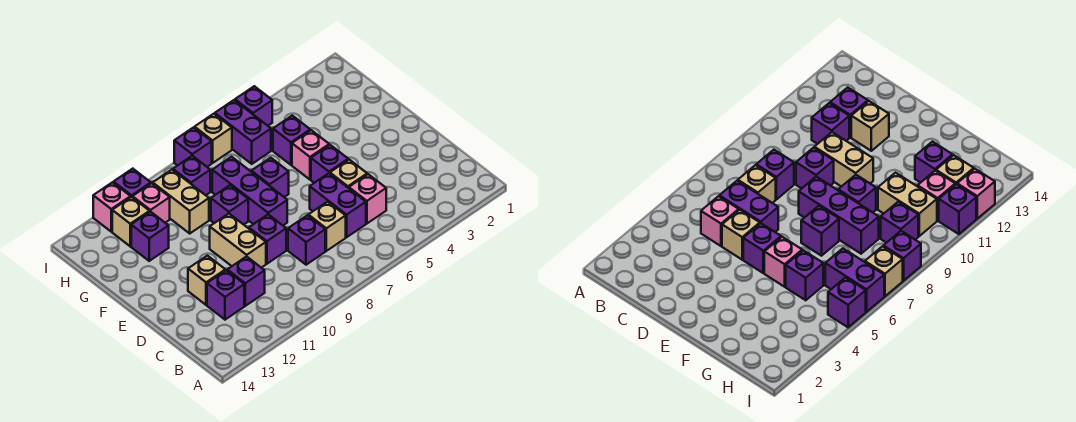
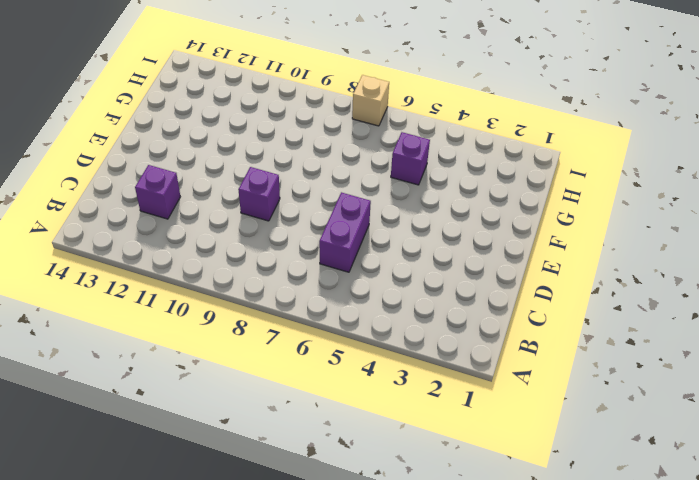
none -> pink brick C5 level 1
none -> tan brick C7 level 1
none -> purple brick C8 level 1

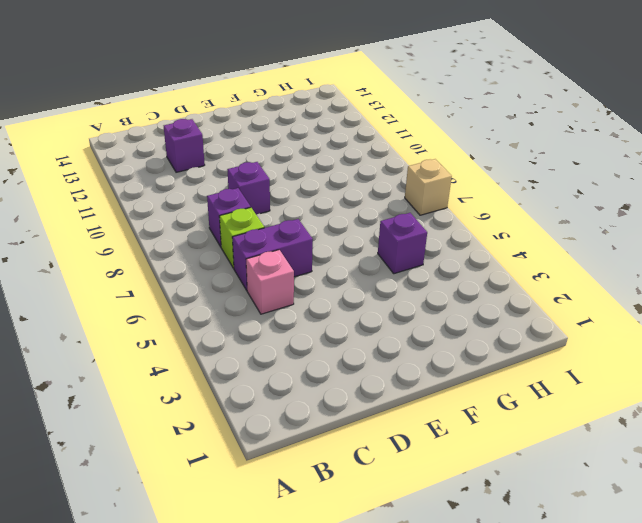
lime brick C7 level 1 -> tan brick C7 level 1
none -> purple brick C11 level 1
none -> tan brick D5 level 1
none -> tan brick D10:E10 level 1

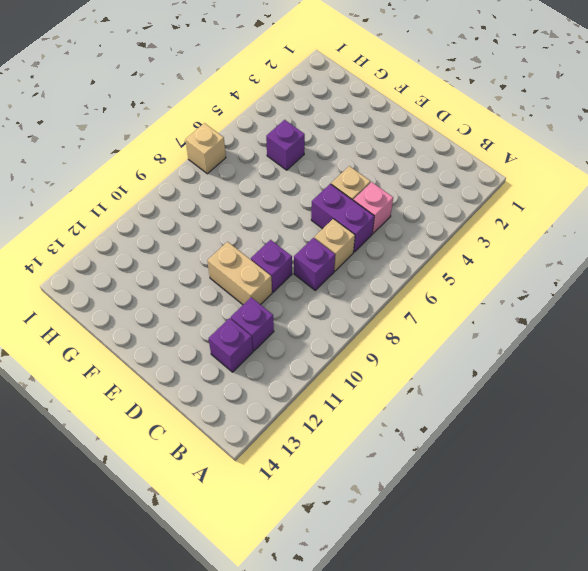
none -> tan brick D12 level 1
none -> purple brick E5 level 1
none -> purple brick E8:G8 level 1

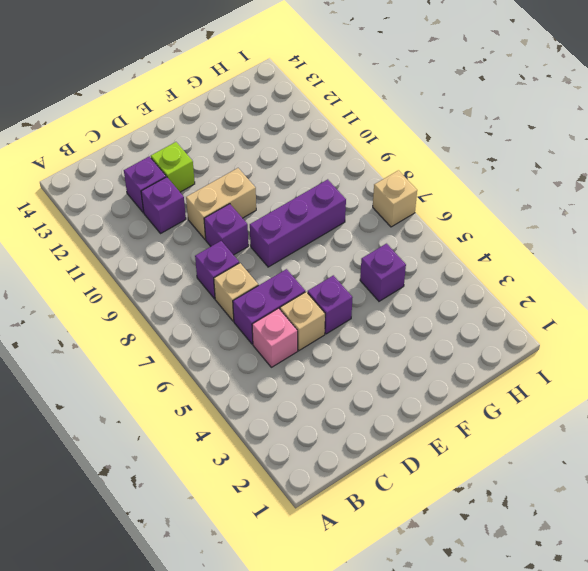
lime brick D12 level 1 -> tan brick D12 level 1
none -> pink brick F5 level 1
none -> purple brick F7 level 1
none -> purple brick F9 level 1

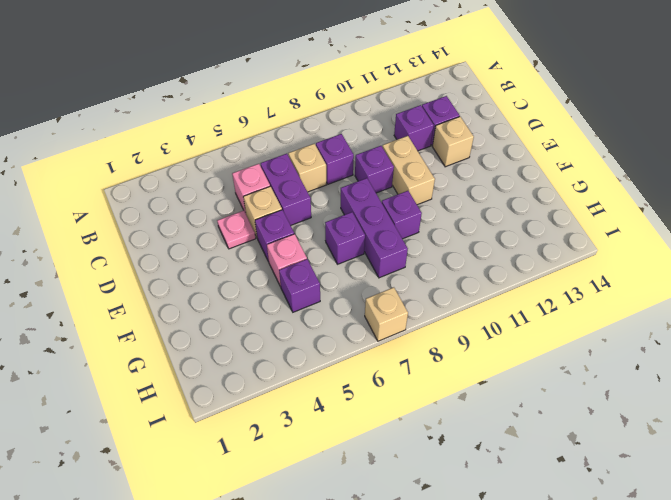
pink plate D4 level 1 -> none
none -> tan brick G10:H10 level 1
none -> purple brick G12 level 1
none -> purple brick H6:I6 level 1

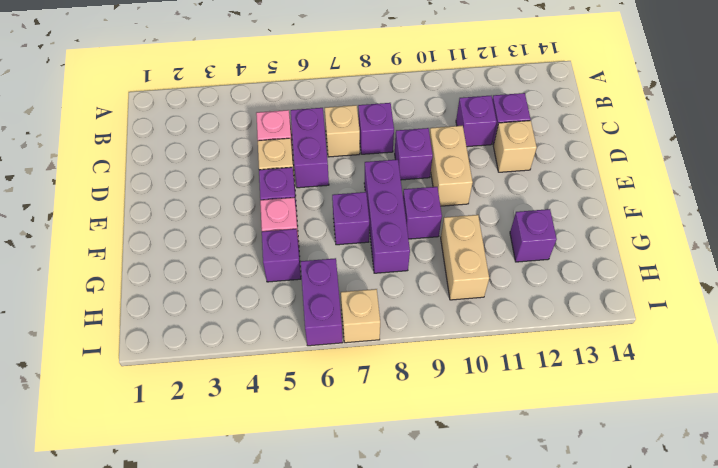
none -> purple brick H9 level 1
none -> pink brick H11 level 1
none -> tan brick H12 level 1

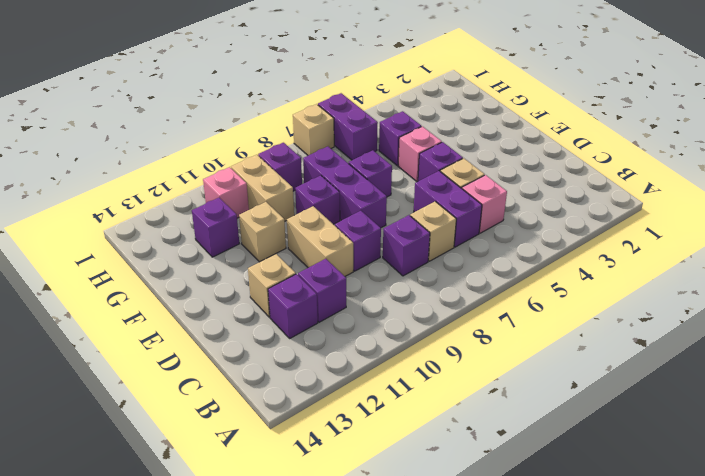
tan brick F11 level 1 -> tan brick H12 level 1
none -> purple brick I5 level 1
none -> purple brick I8 level 1
none -> purple brick I11 level 1

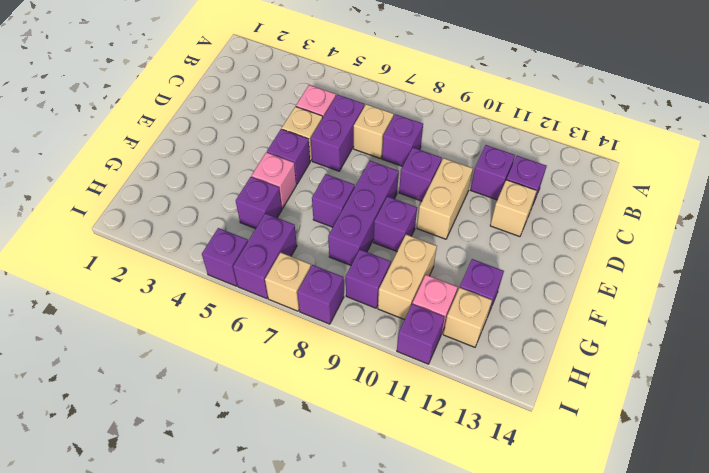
none -> pink brick I12 level 1

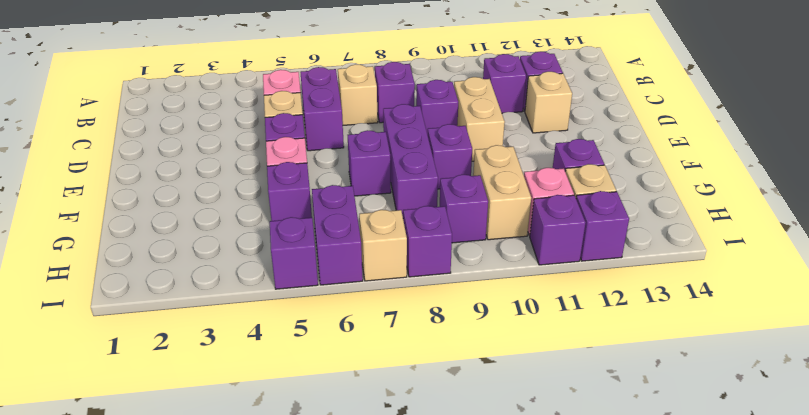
purple brick I12 level 1 -> pink brick I12 level 1

